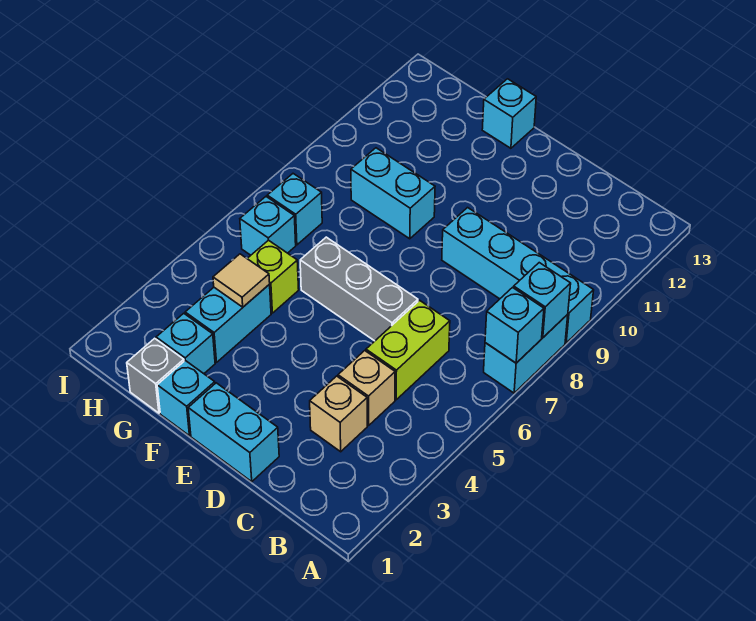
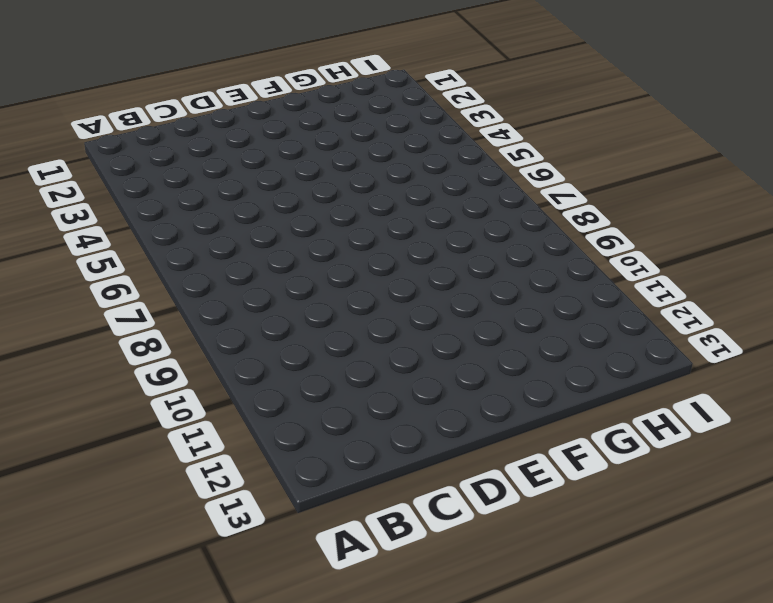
none -> cyan brick A7:A8 level 1
none -> cyan brick A9:D9 level 1
none -> tan brick C3 level 1

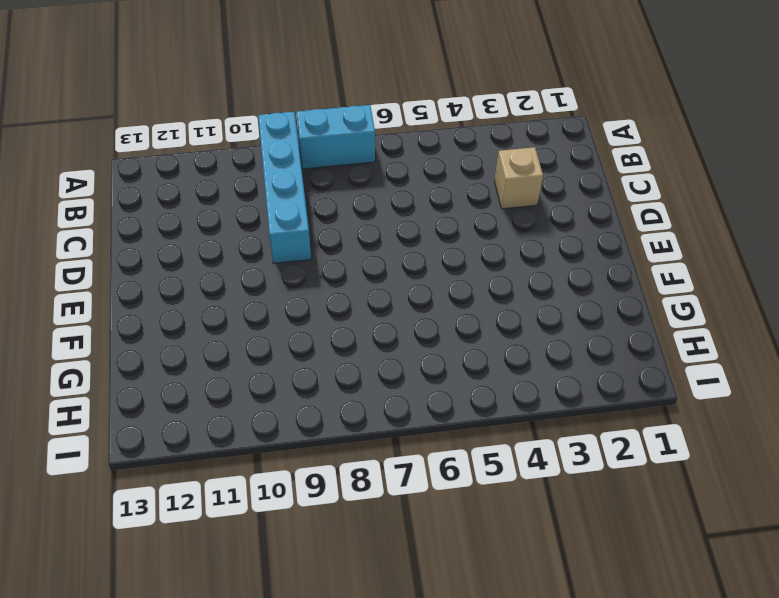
none -> tan brick C4 level 1
none -> lime brick C5:C6 level 1
none -> cyan brick D1:E1 level 1

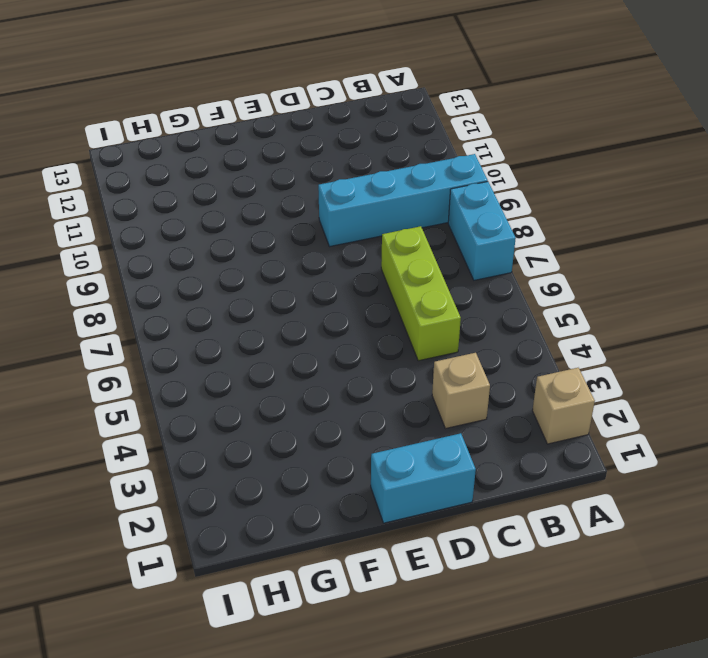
tan brick A2 level 1 -> tan brick C4 level 1
lime brick C5:C7 level 1 -> lime brick C5:C6 level 1
none -> grey brick D6:F6 level 1
none -> cyan brick F1 level 1
none -> cyan brick F9:G9 level 1

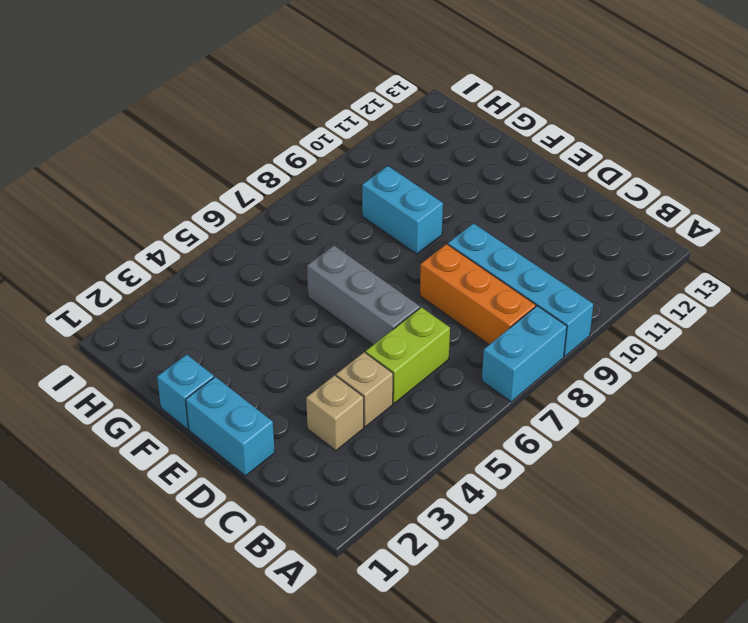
orange brick B8:D8 level 1 -> none
none -> cyan brick F13 level 1
none -> grey brick G1 level 1
none -> cyan brick G2 level 1

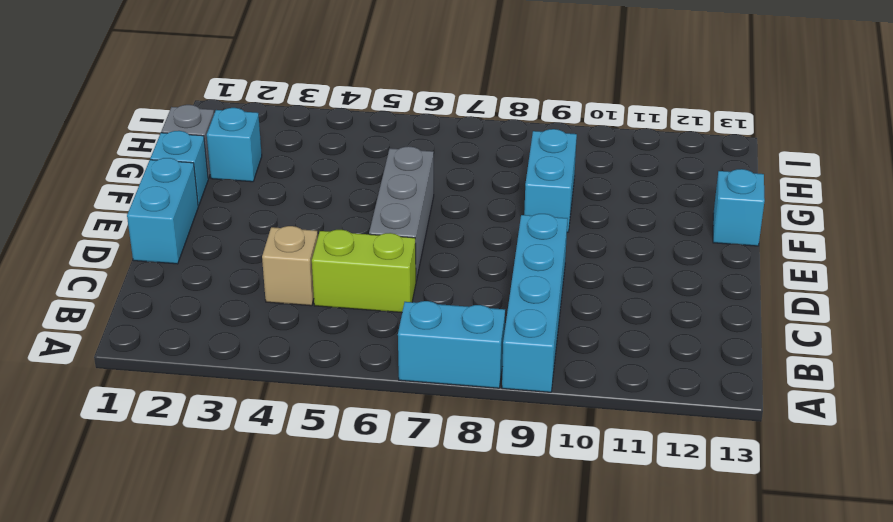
none -> tan brick C3 level 1
none -> cyan brick G3:G4 level 1
none -> lime brick G5 level 1

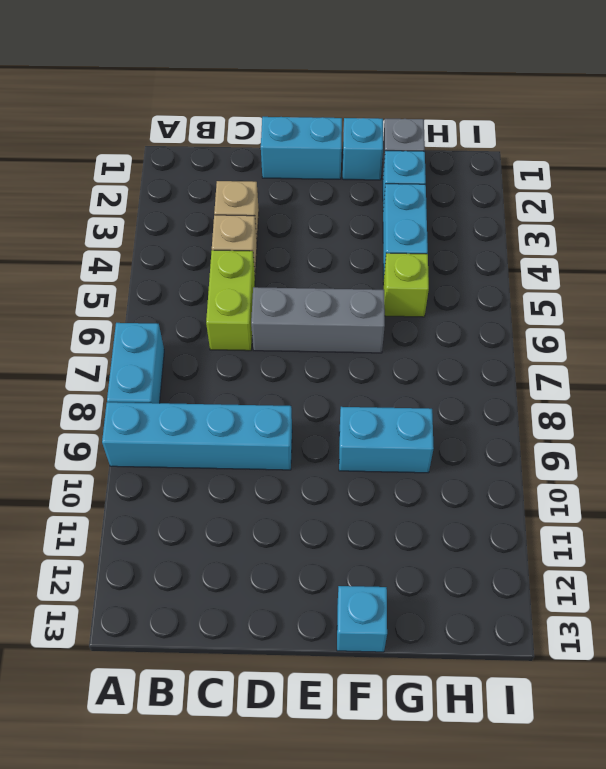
none -> cyan brick H6 level 1
none -> cyan brick H7 level 1
none -> cyan brick A7 level 2

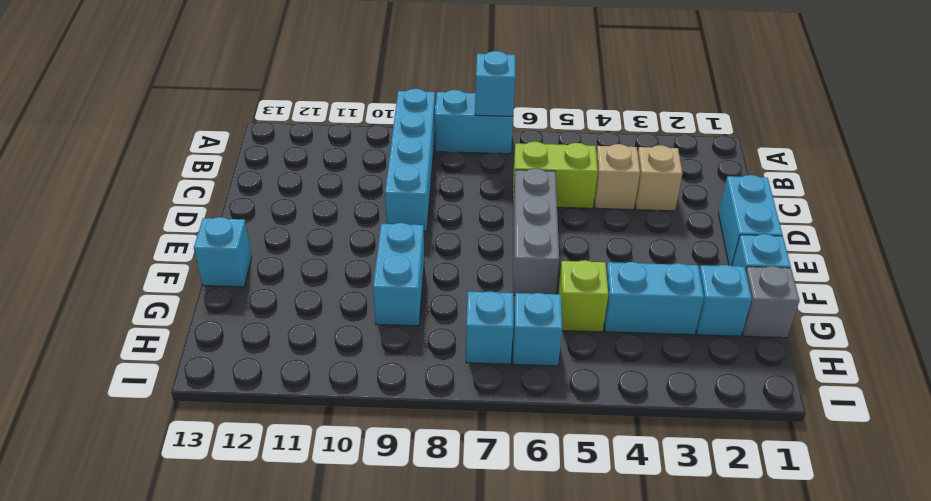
none -> cyan brick A8 level 2
none -> tan tile G4 level 2

